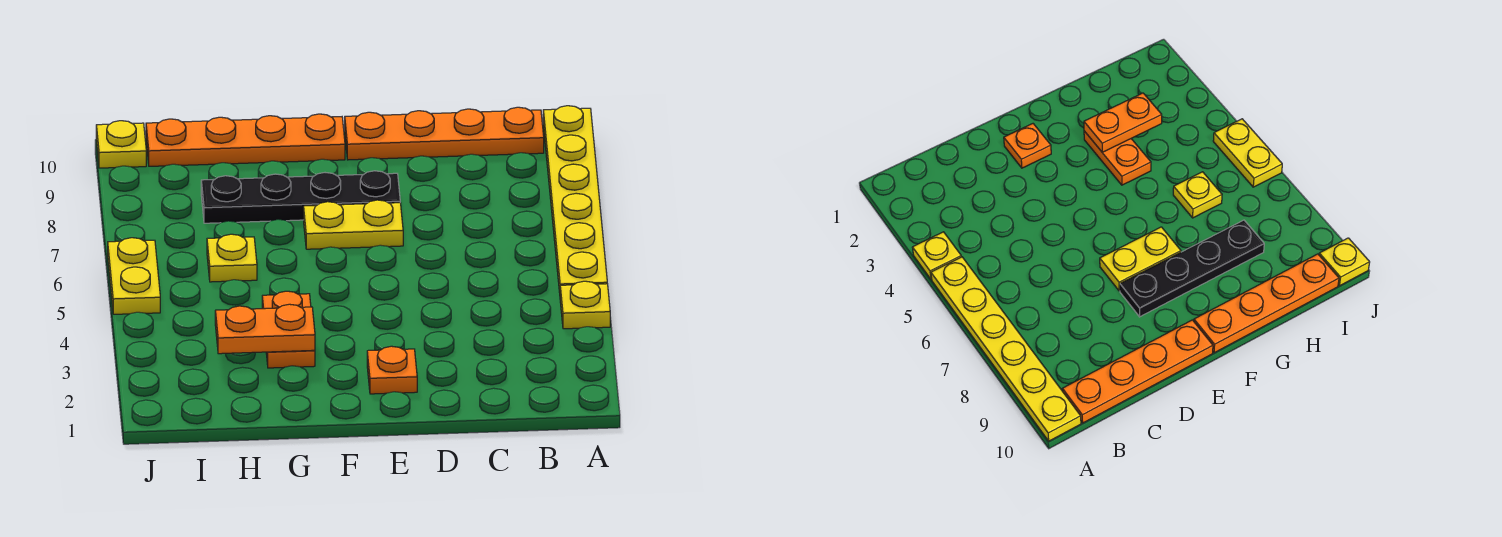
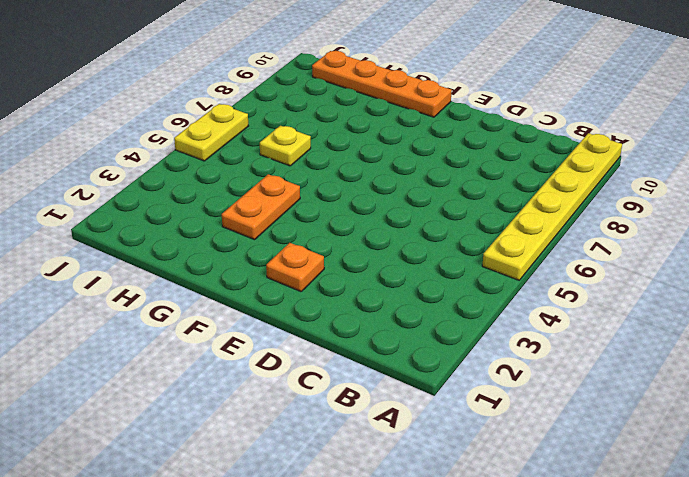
none -> yellow plate A4 level 1
none -> orange plate B10:E10 level 1
none -> yellow plate E7:F7 level 1

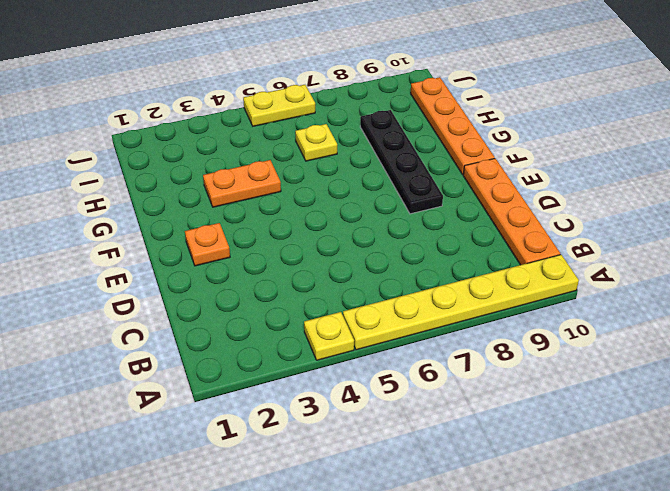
none -> yellow plate E7:F7 level 1
none -> yellow plate J10 level 1
none -> orange plate G3:H3 level 2

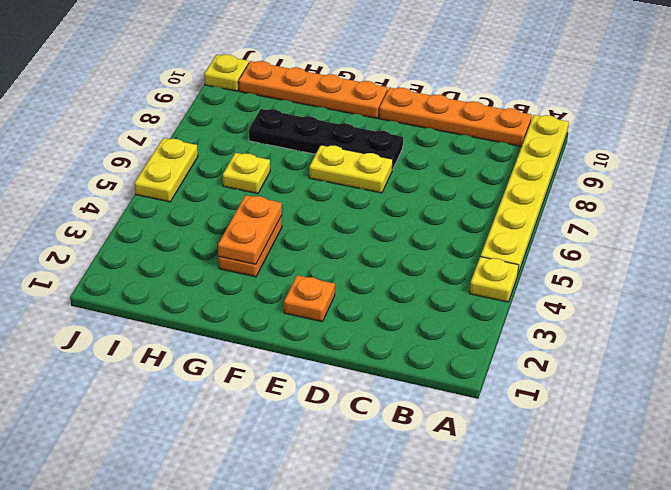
orange plate G3:G4 level 2 -> orange plate G3:H3 level 2

